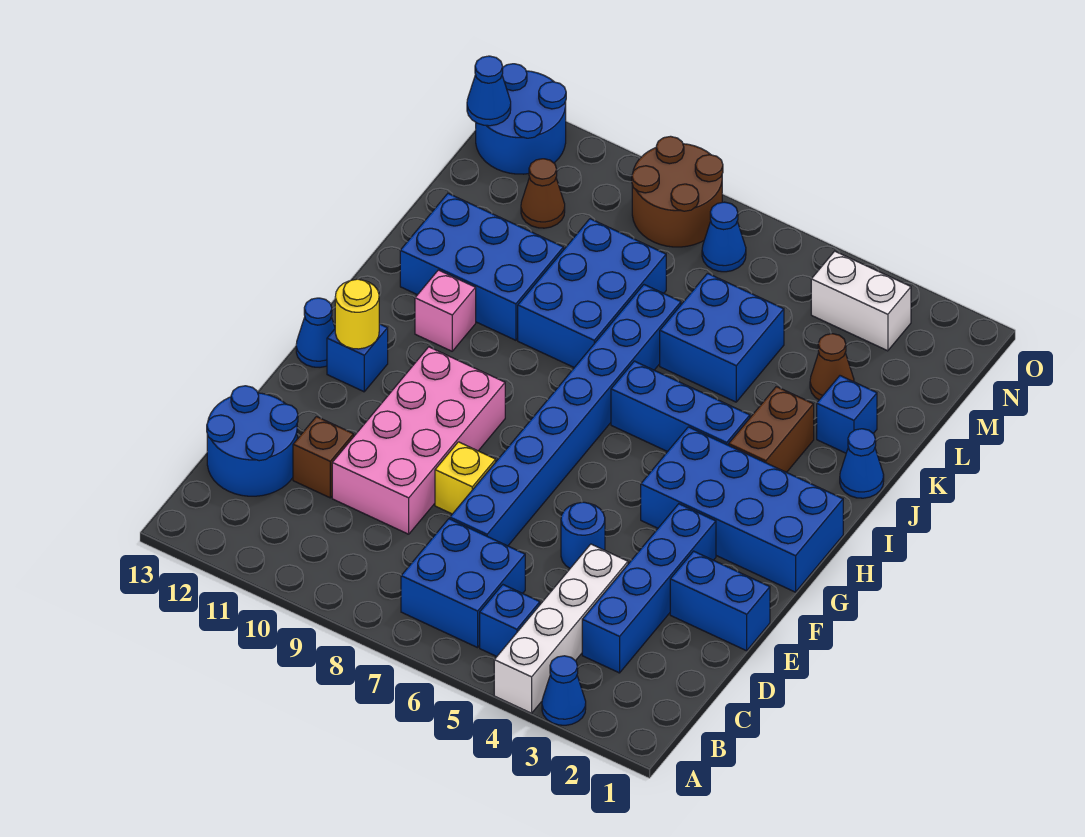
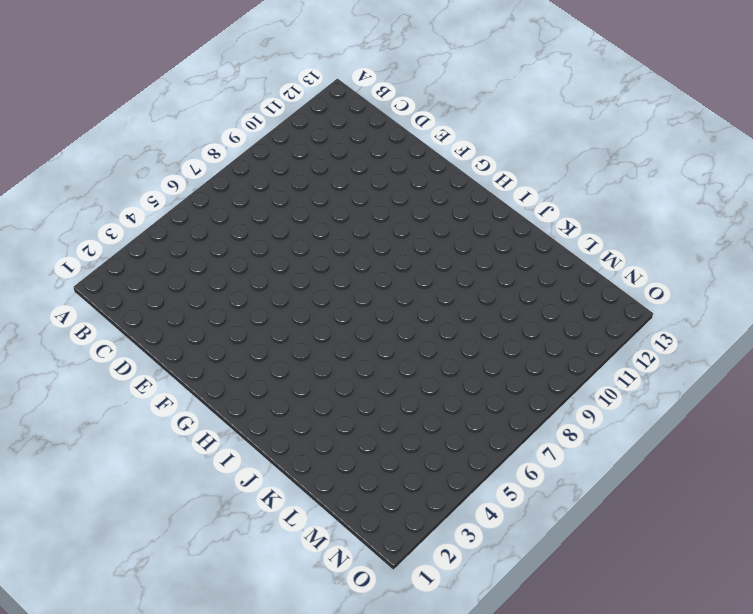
none -> blue cone A3 level 1
none -> white brick A4:D4 level 1
none -> blue brick B5 level 1
none -> blue brick B6:C7 level 1

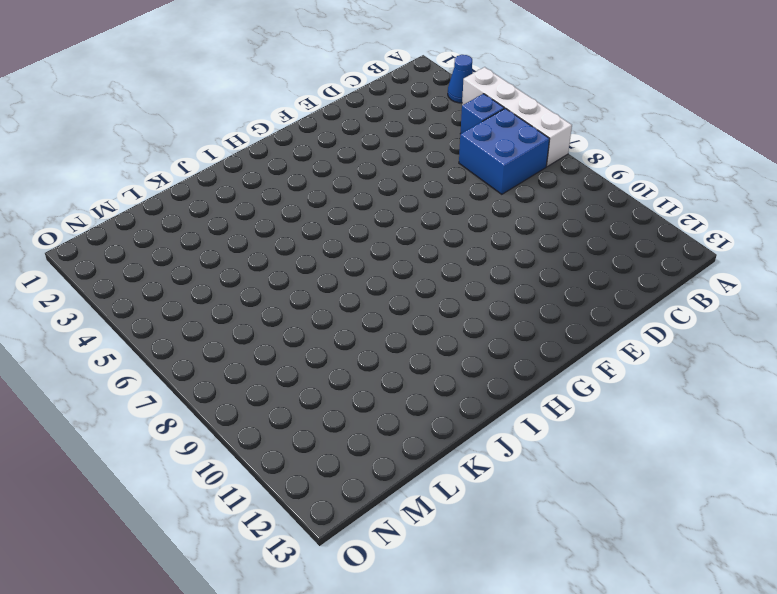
white brick A4:A7 level 1 -> white brick A4:D4 level 1
none -> blue brick C3:F3 level 1
none -> blue round brick C12:D13 level 1
none -> blue brick D7:K7 level 1
none -> pink brick D9:G10 level 1

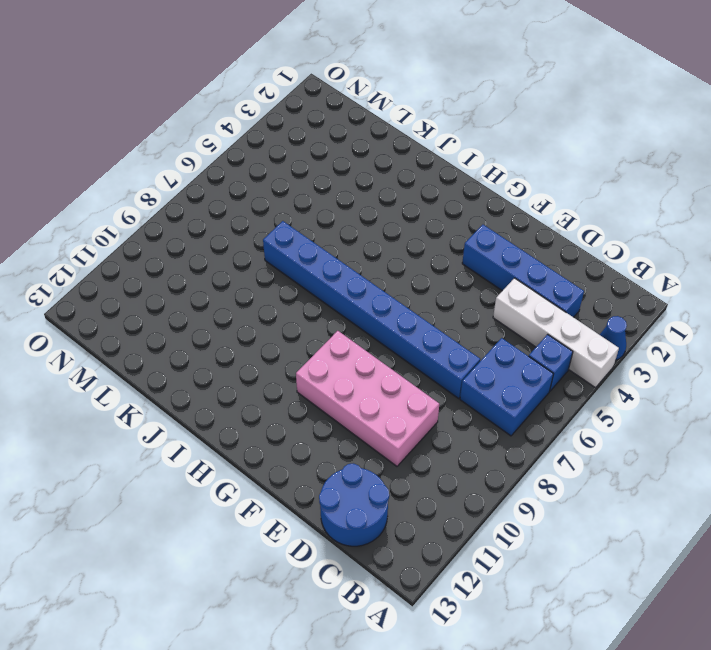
none -> brown brick D11 level 1
none -> blue brick E1:E2 level 1
none -> blue round brick E5 level 1
none -> yellow brick E8 level 1

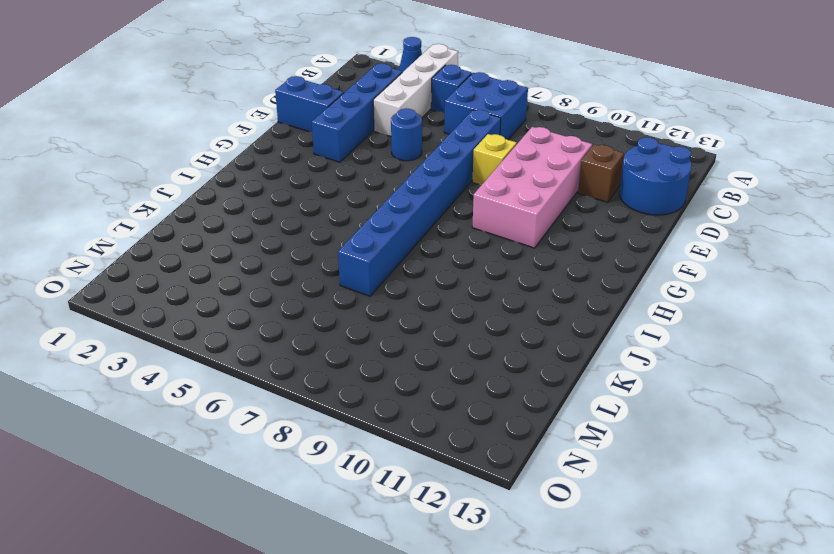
none -> blue brick G1:H4 level 1
none -> blue brick G12 level 1
none -> blue cone G13 level 1
none -> brown brick I3:J3 level 1

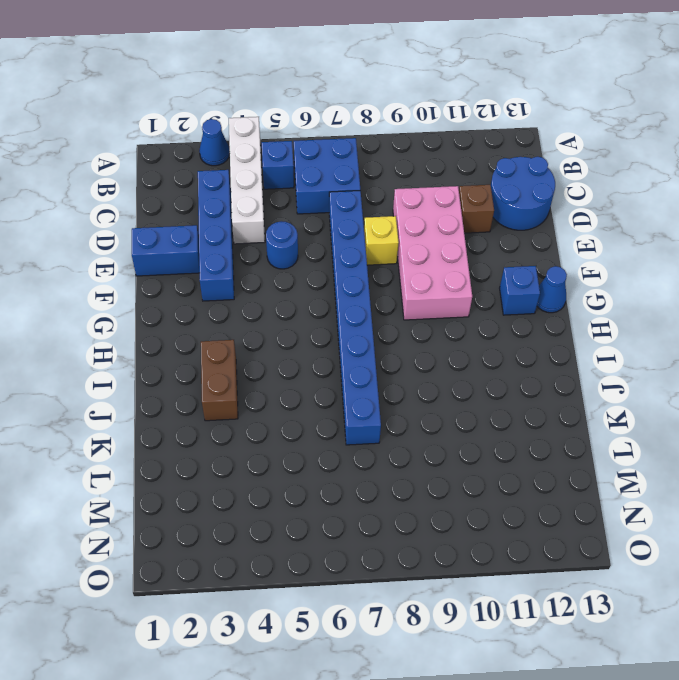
none -> blue brick G1:H4 level 1
none -> blue brick I4:I6 level 1
none -> pink brick I11 level 1
none -> blue cone J1 level 1

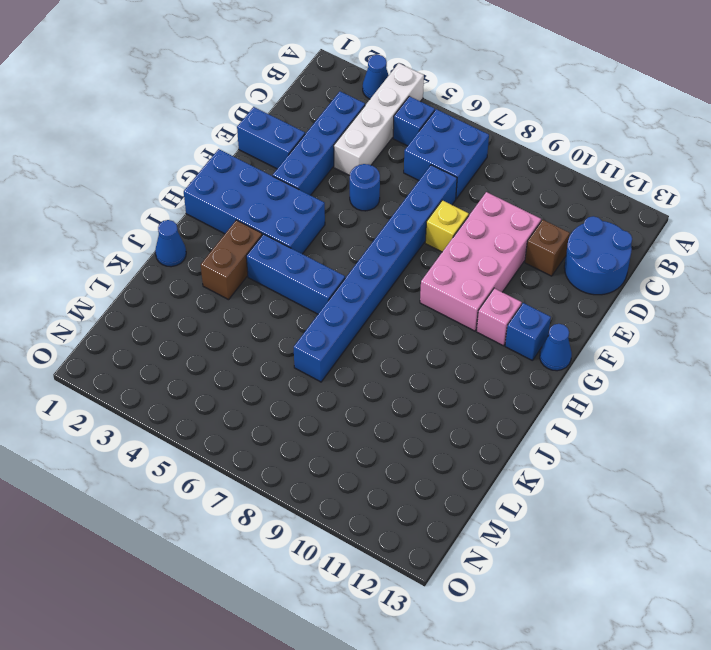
pink brick G11 level 1 -> pink brick I11 level 1
none -> blue brick J8:L9 level 1
none -> blue brick J10:K12 level 1
none -> blue brick K2 level 1
none -> blue brick K5:L6 level 1

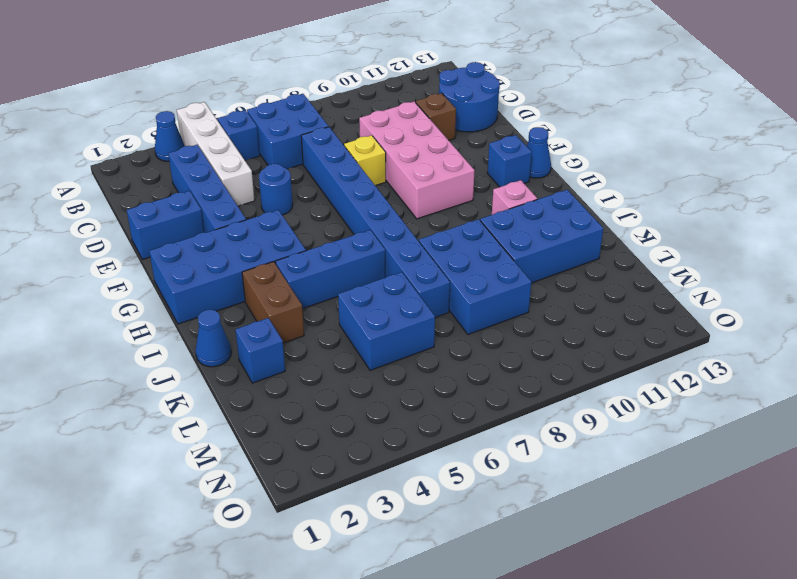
none -> brown cone L3 level 1
none -> brown cone M11 level 1
none -> white brick N3:N4 level 1
none -> blue cone N7 level 1

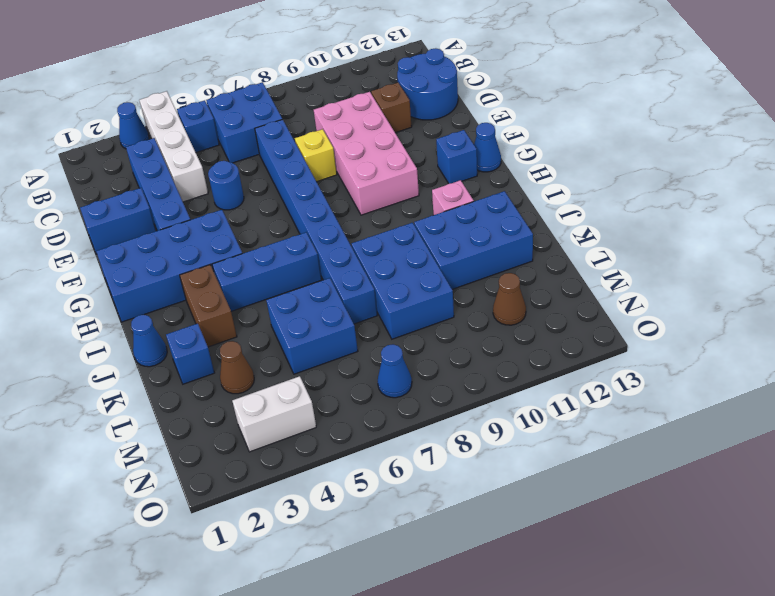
none -> brown round brick N8:O9 level 1
none -> blue round brick N12:O13 level 1
none -> yellow round brick G12 level 2
none -> blue cone N13 level 2

